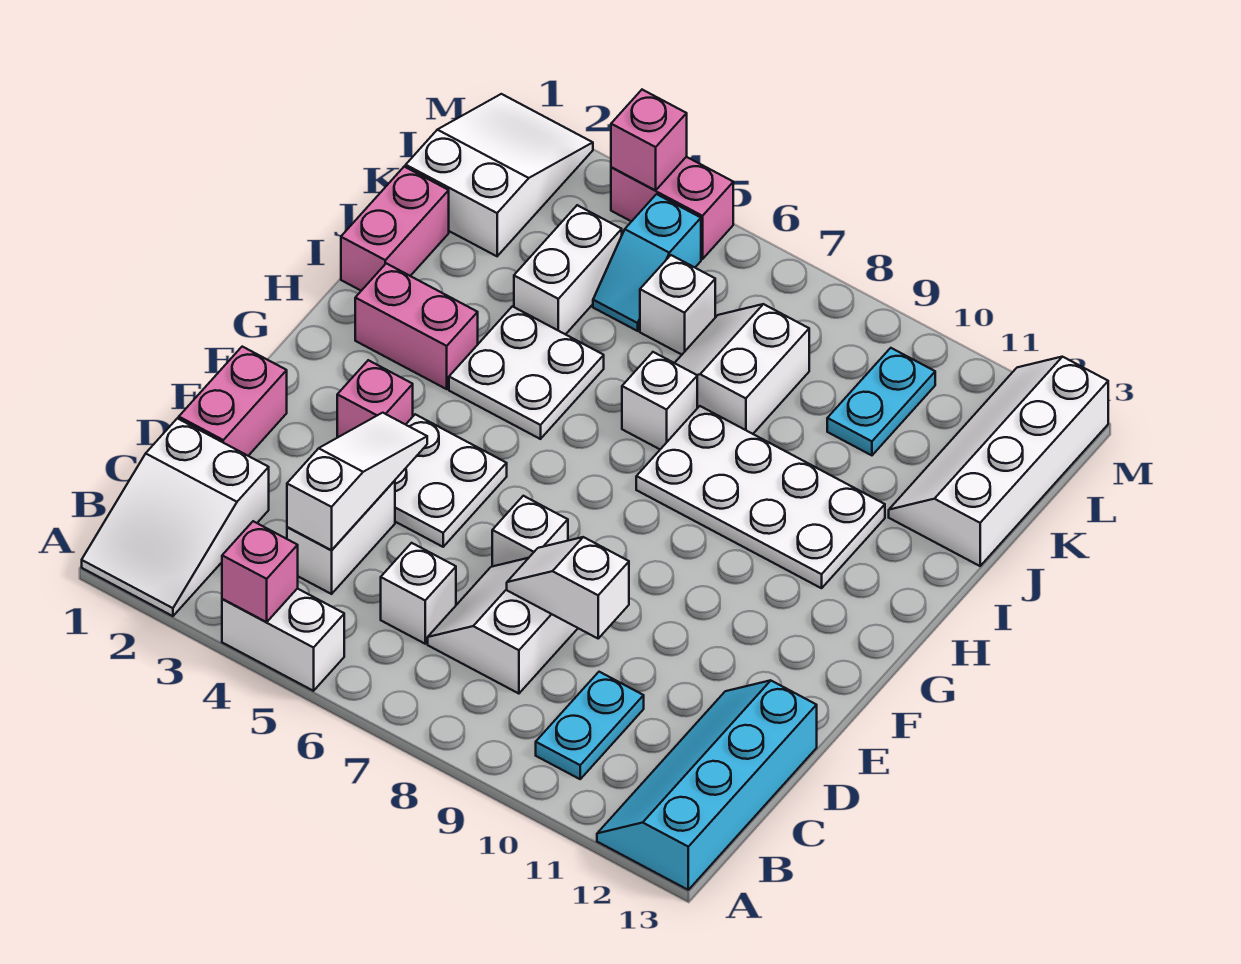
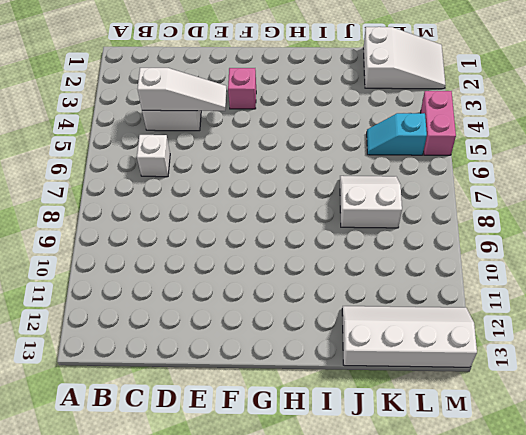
none -> white slope A1:C2 level 1 top C
none -> white brick A4:A5 level 1
none -> cyan slope A12:D13 level 1 top 13

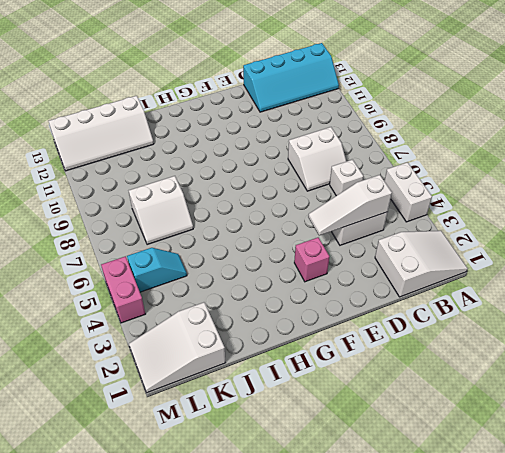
none -> cyan plate B10:C10 level 1
none -> pink brick D1:E1 level 1
none -> white plate E4:F5 level 1

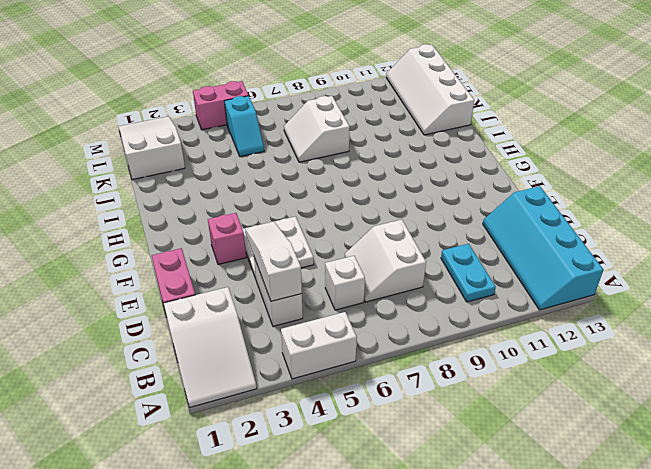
none -> white brick E7 level 1
none -> pink brick H2:H3 level 1
none -> white plate H4:I5 level 1

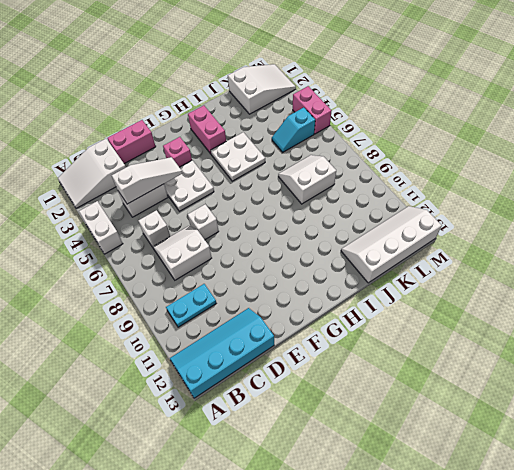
none -> white plate H8:I11 level 1
none -> pink brick I1:J1 level 1
none -> white brick I7 level 1

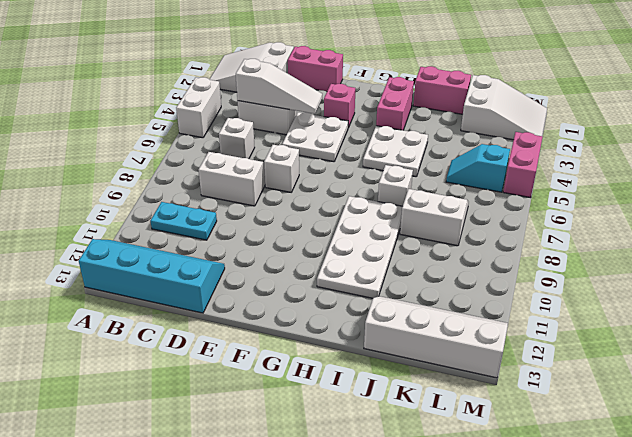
none -> white brick J4:K4 level 1
none -> white brick K6 level 1
none -> cyan plate K10:L10 level 1

